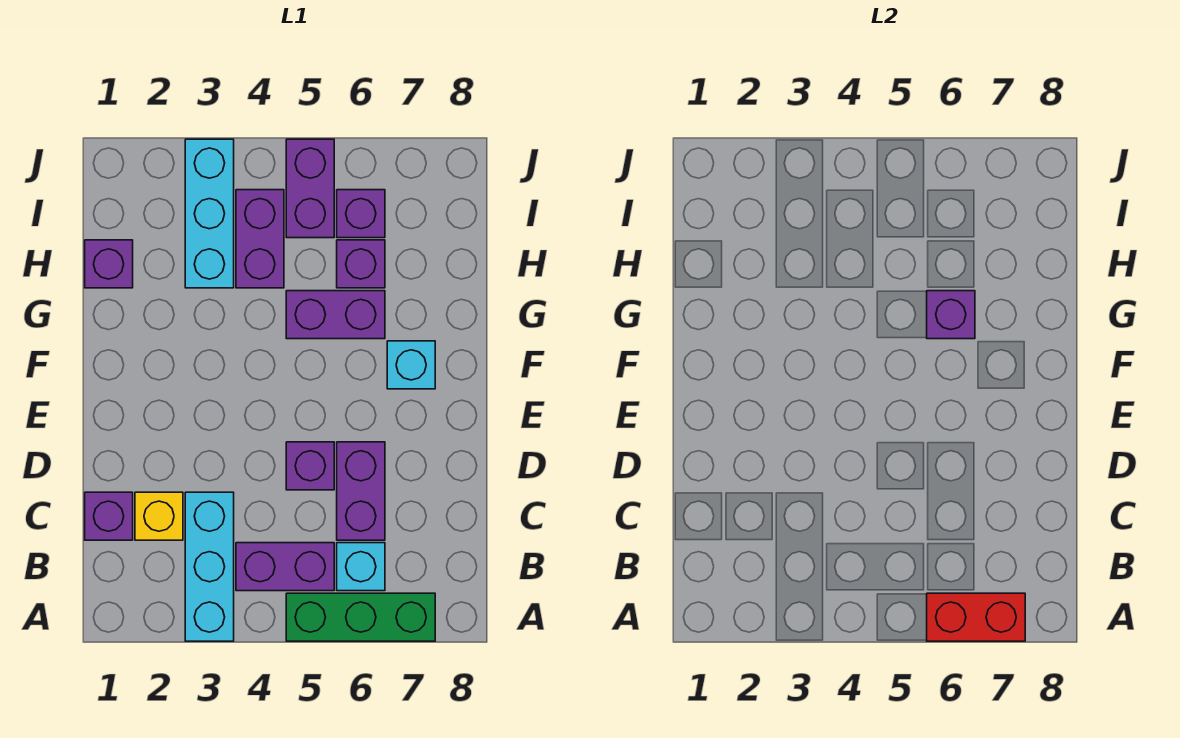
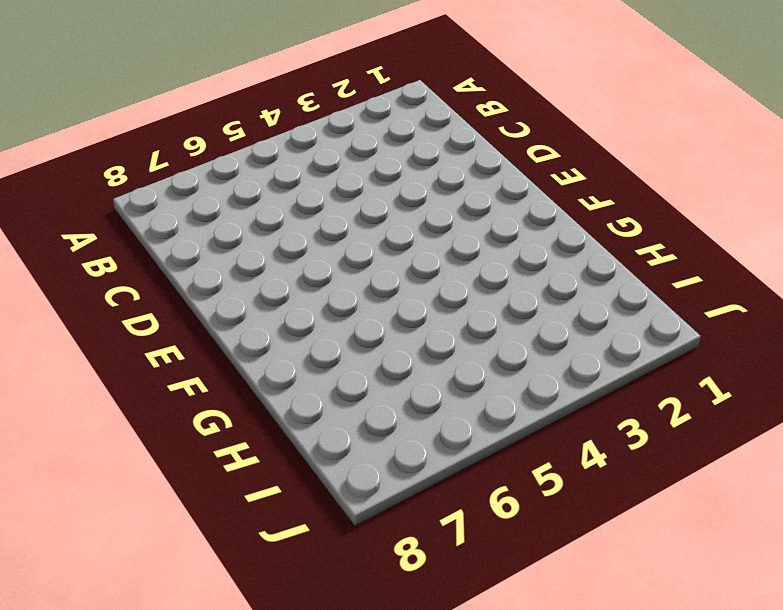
none -> cyan brick A3:C3 level 1
none -> green brick A5:A7 level 1
none -> purple brick B4:B5 level 1

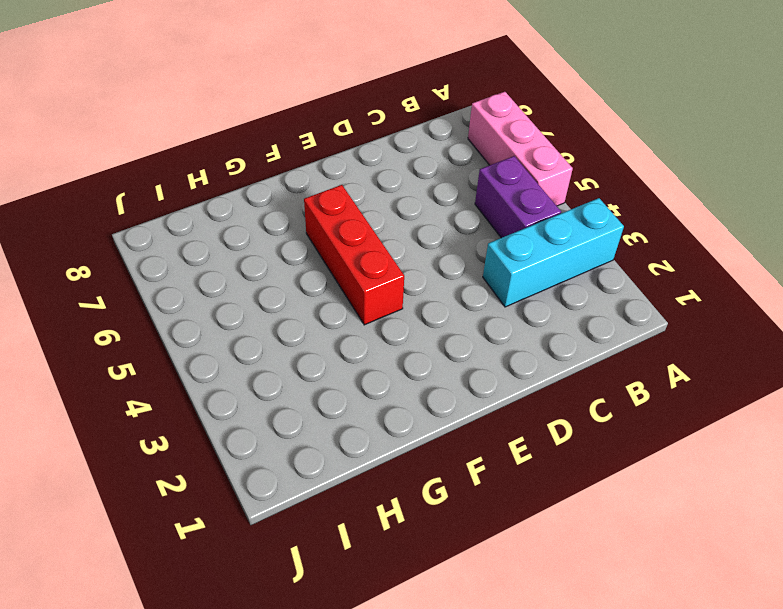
pink brick A5:A7 level 1 -> green brick A5:A7 level 1
red brick F4:F6 level 1 -> none
none -> cyan brick B6 level 1
none -> purple brick C1 level 1
none -> yellow brick C2 level 1

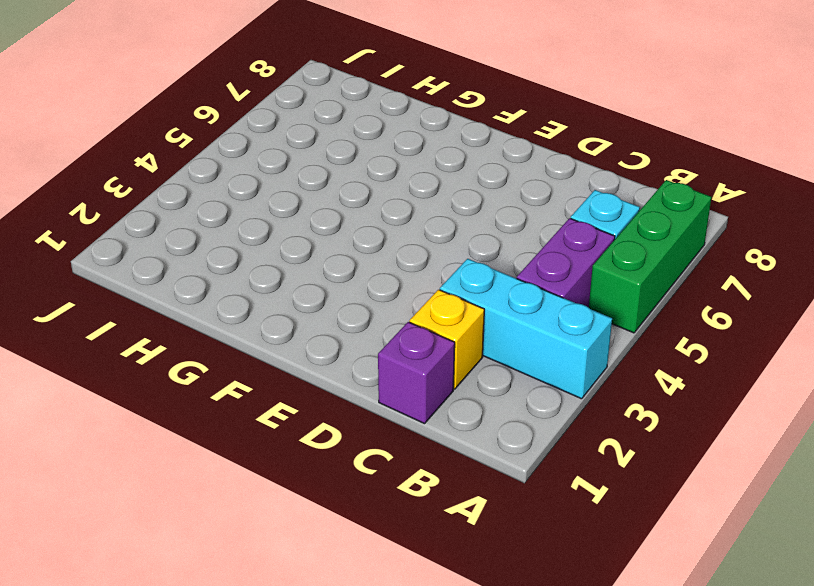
none -> purple brick C6:D6 level 1
none -> purple brick D5 level 1
none -> cyan brick F7 level 1

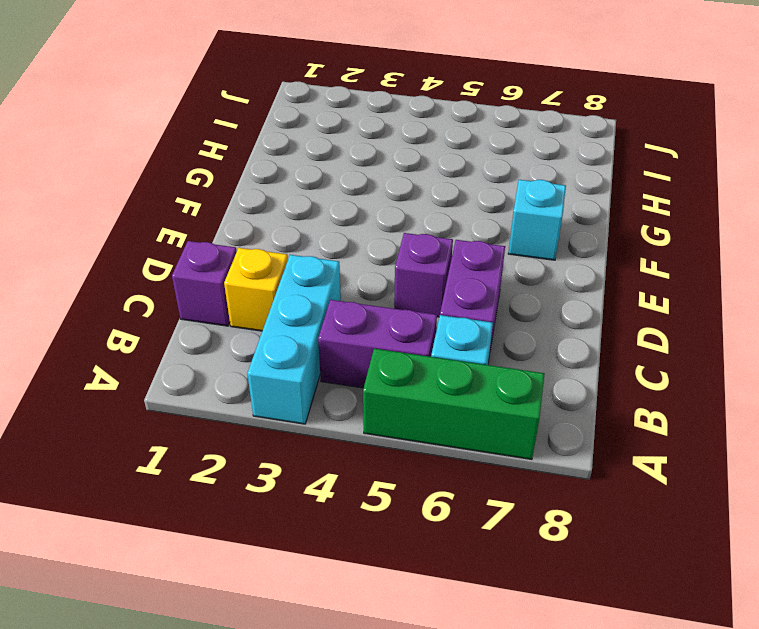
none -> purple brick G5:G6 level 1
none -> purple brick H1 level 1
none -> cyan brick H3:J3 level 1

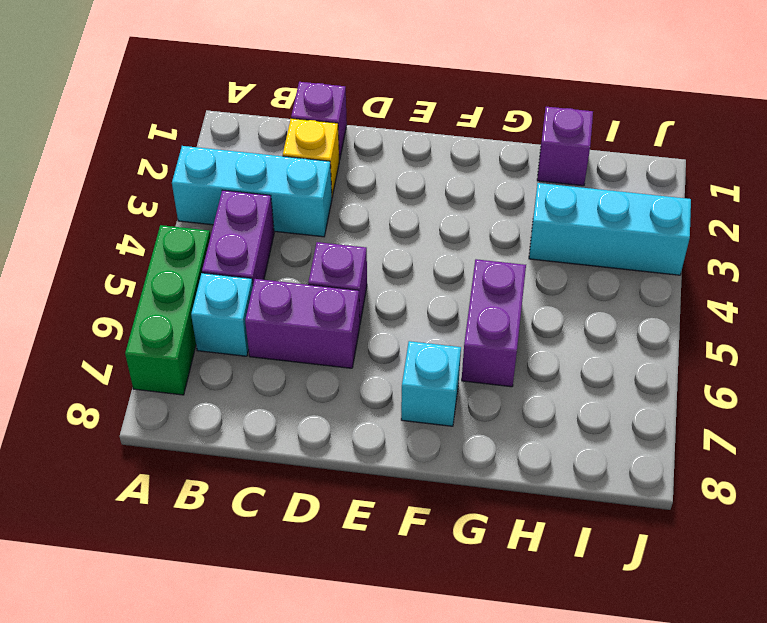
none -> purple brick H4:I4 level 1
none -> purple brick H6 level 1
none -> purple brick I5:J5 level 1

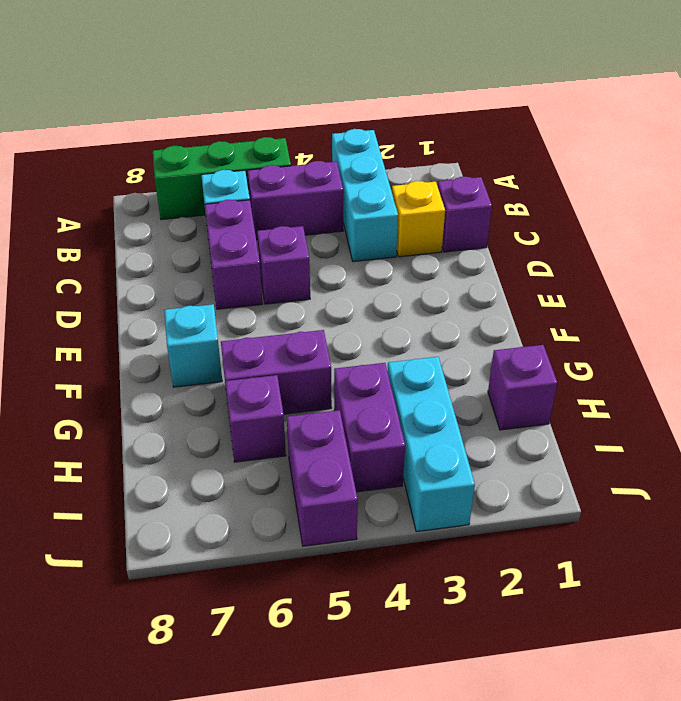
none -> purple brick I6 level 1
none -> red brick A6:A7 level 2
none -> purple brick G6 level 2

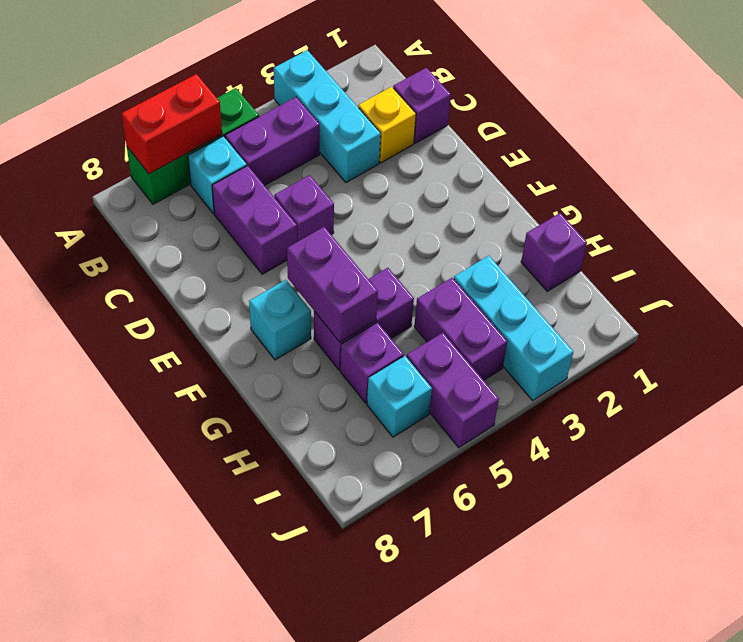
purple brick F6:G6 level 2 -> purple brick G6 level 2
cyan brick I6 level 1 -> purple brick I6 level 1

